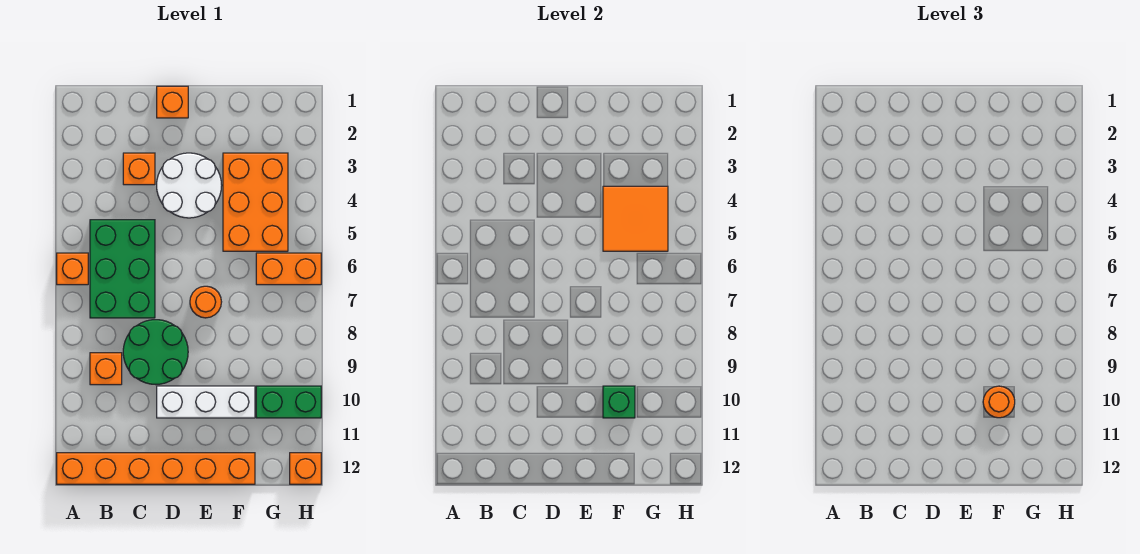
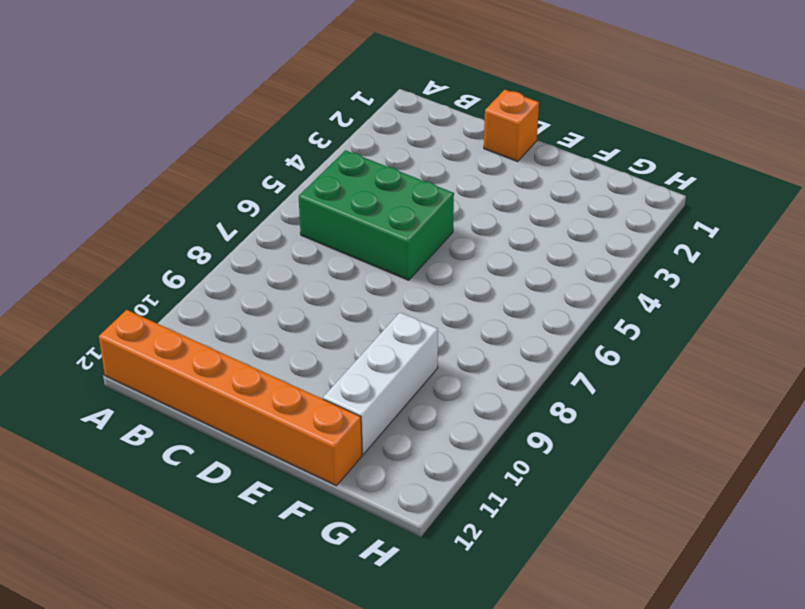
green brick B5:D6 level 1 -> green brick B5:C7 level 1
white brick F9:F11 level 1 -> white brick D10:F10 level 1
none -> orange brick A6 level 1
none -> orange brick B9 level 1
none -> orange brick C3 level 1

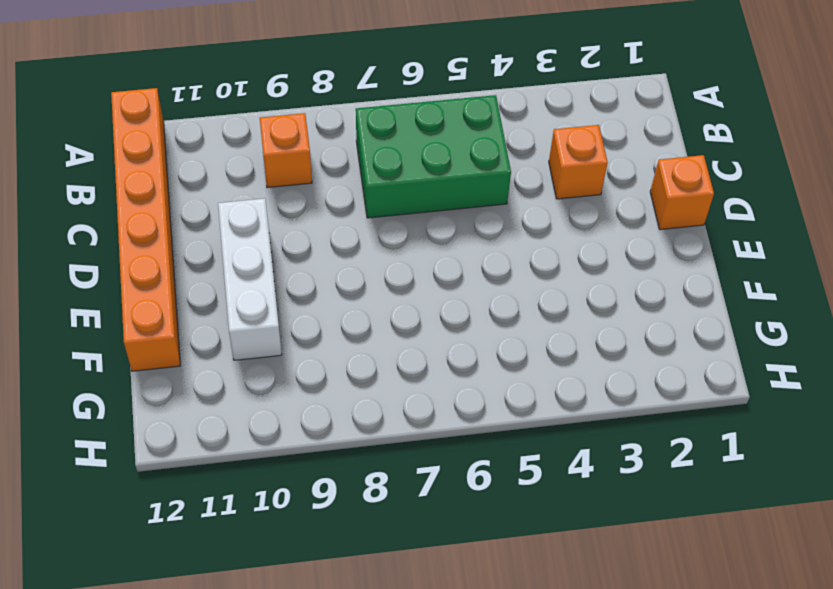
none -> orange brick A6 level 1
none -> green round brick C8:D9 level 1
none -> white round brick D3:E4 level 1

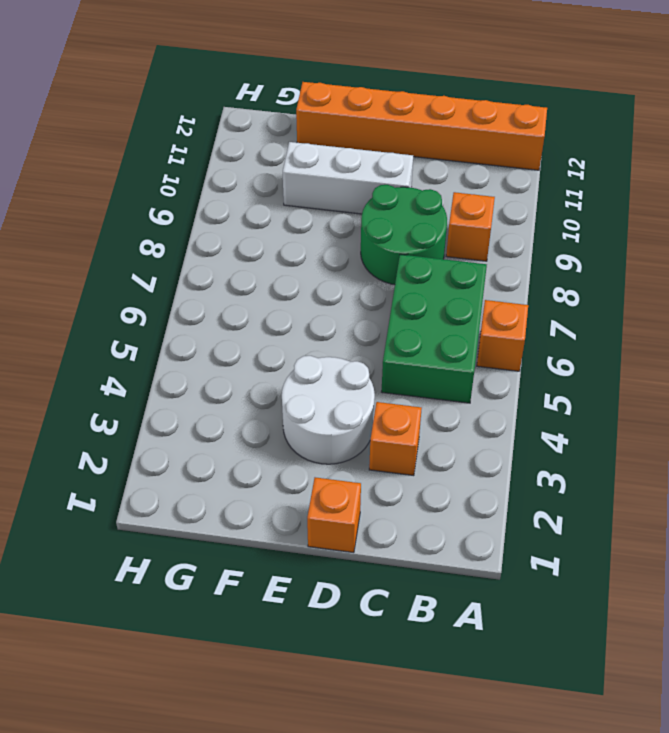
none -> orange round brick E7 level 1
none -> orange brick F3:G5 level 1
none -> orange brick G6:H6 level 1

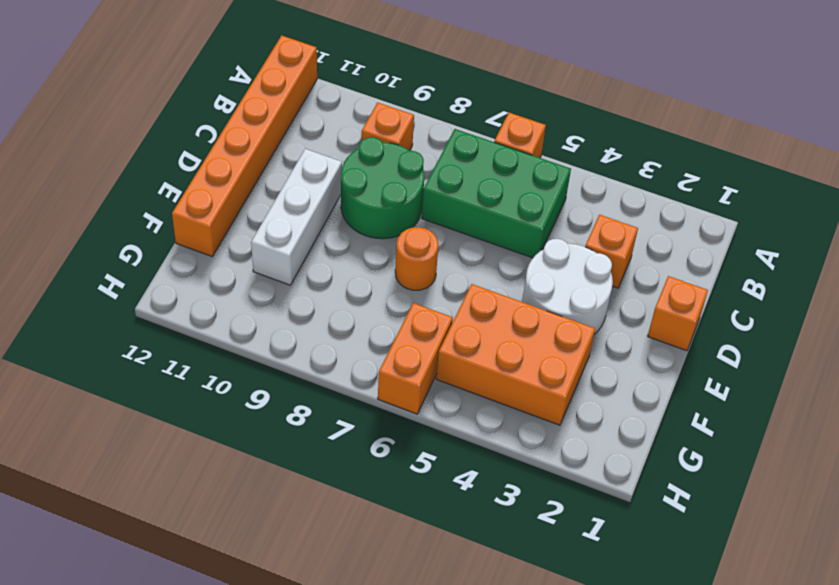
none -> green brick G10:H10 level 1
none -> orange brick H12 level 1
none -> orange tile F4:G5 level 2

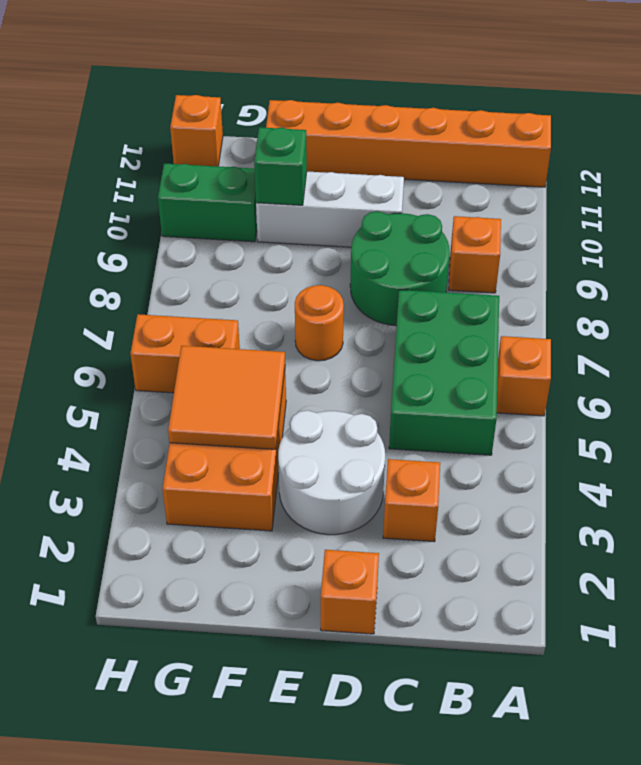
none -> orange round brick F10 level 3

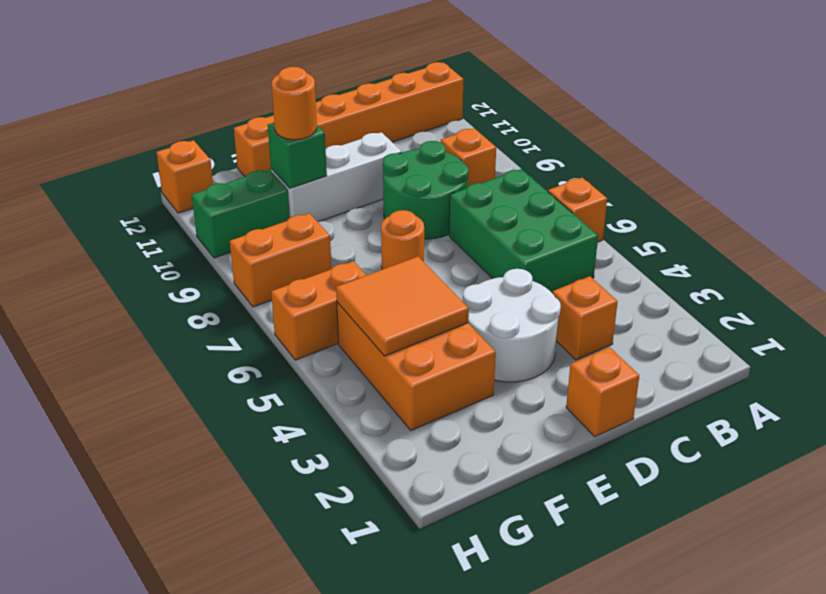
orange brick G8:H8 level 1 -> none

